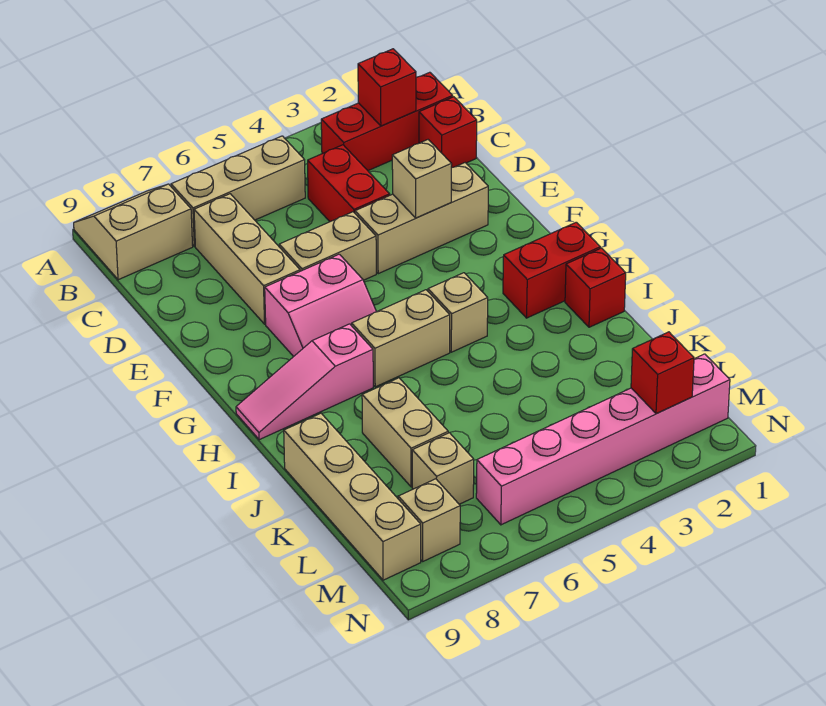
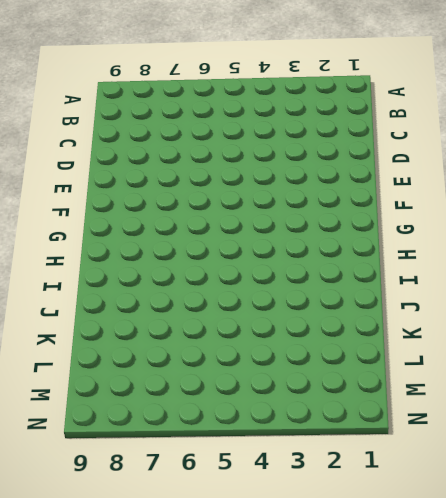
none -> tan slope A8:B9 level 1 top B
none -> red brick B1:B3 level 1
none -> tan brick B5:B7 level 1

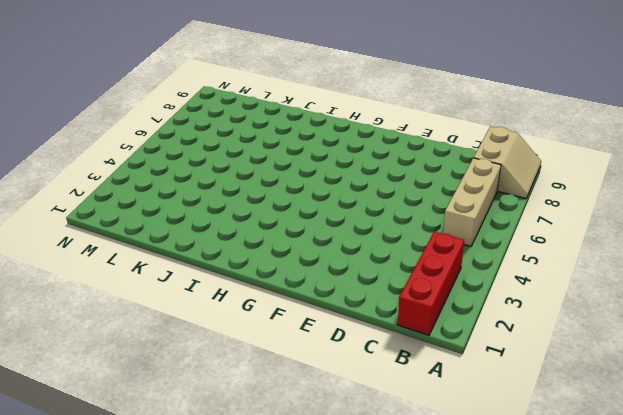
none -> red brick C1 level 1
none -> red brick C4:D4 level 1
none -> tan brick C7:E7 level 1

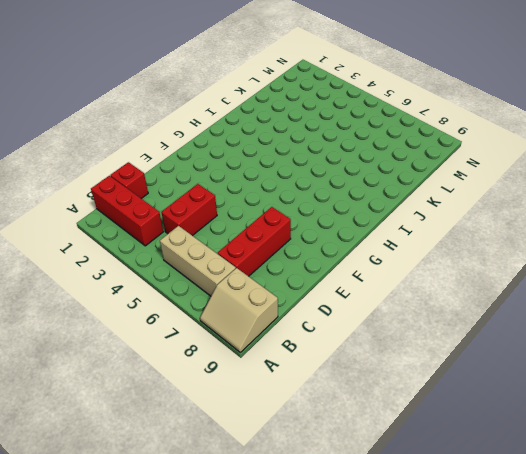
red brick C7:E7 level 1 -> tan brick C7:E7 level 1
none -> tan brick E2:E4 level 1
none -> tan brick E5:E6 level 1
none -> pink slope F6:G7 level 1 top F

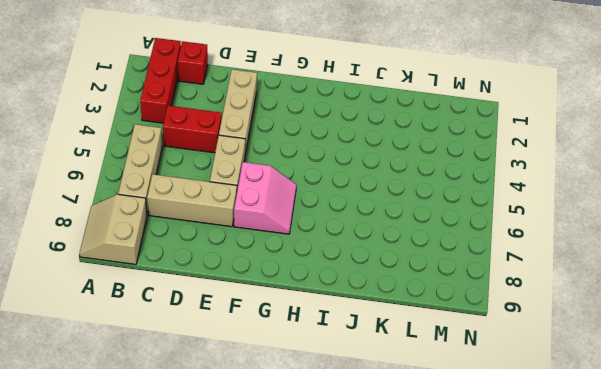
none -> red brick H1:H2 level 1
none -> tan brick H4 level 1
none -> tan brick H5:H6 level 1

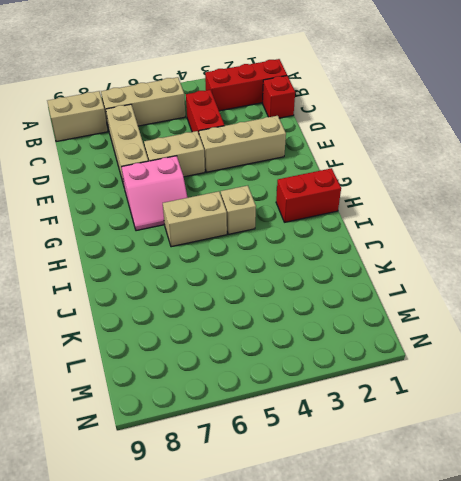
none -> pink slope H7:H9 level 1 top 7
none -> red brick I1 level 1
none -> tan brick J7:K7 level 1

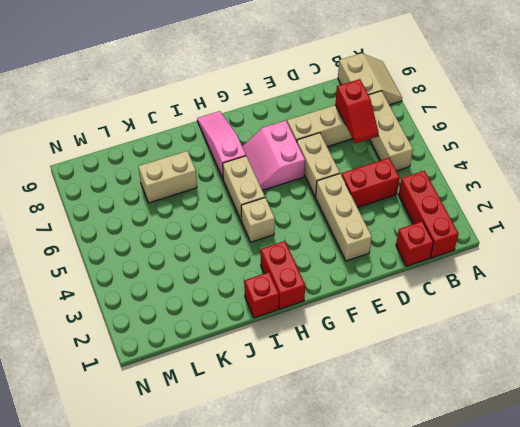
red slope C6:C7 level 2 top 7 -> none
none -> tan brick J9:M9 level 1
none -> tan brick L7 level 1
none -> pink brick M1:M6 level 1

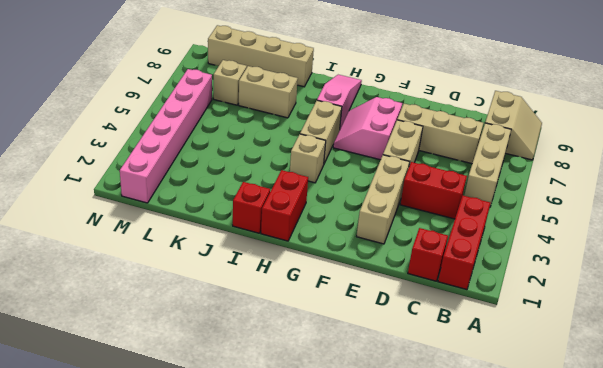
none -> tan brick M8 level 1
none -> red brick B2 level 2
none -> tan brick E3 level 2

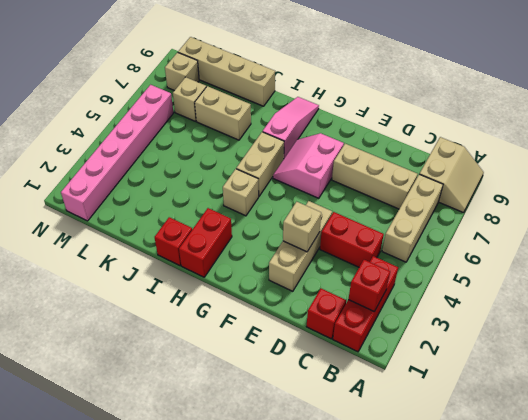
none -> tan brick E5:E6 level 1
none -> red brick M2 level 2

